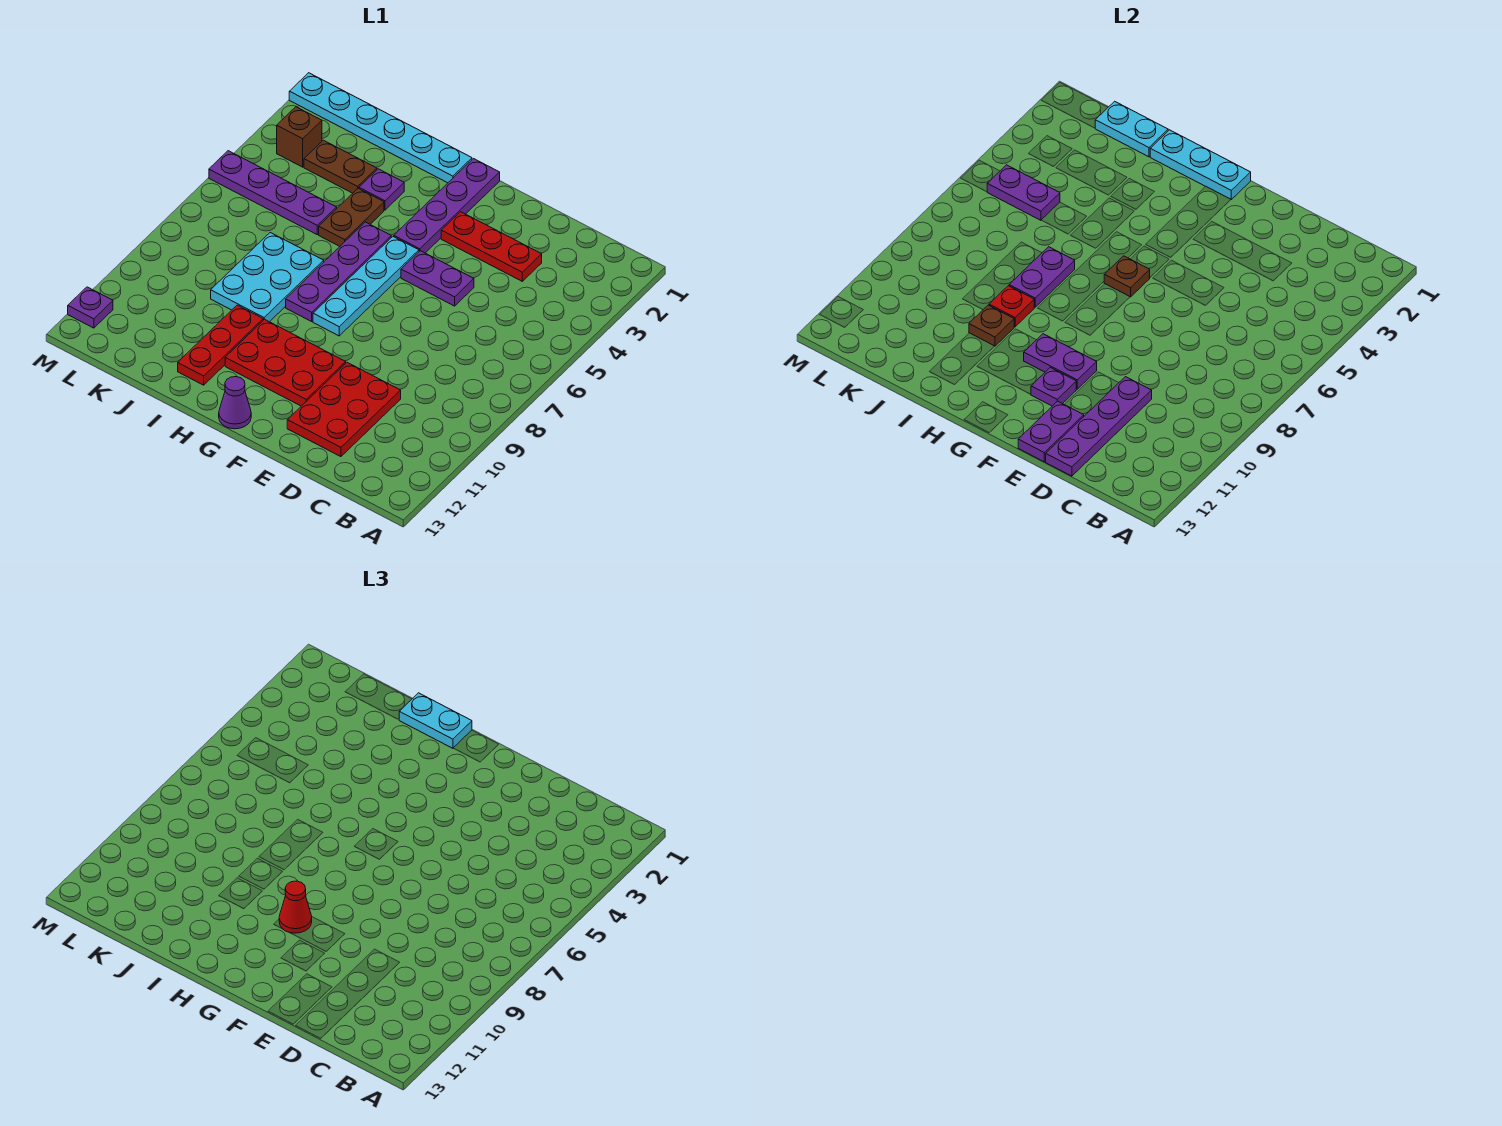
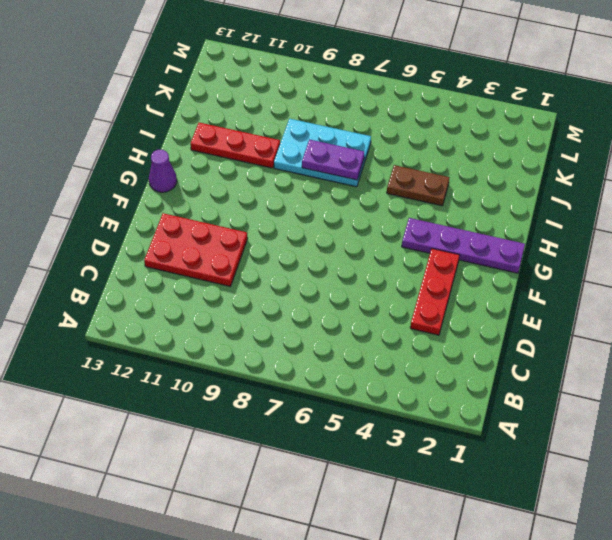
none -> purple plate E5:F5 level 1
none -> red plate F10:H11 level 1
none -> cyan plate G5:G8 level 1
none -> cyan plate H1:M1 level 1

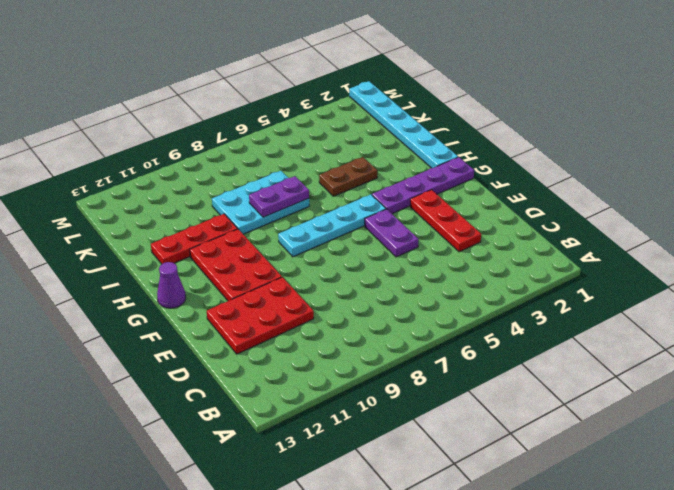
none -> purple plate H5:H8 level 1
none -> purple plate I3 level 1
none -> brown plate J3:K3 level 1
none -> purple plate J5:M5 level 1

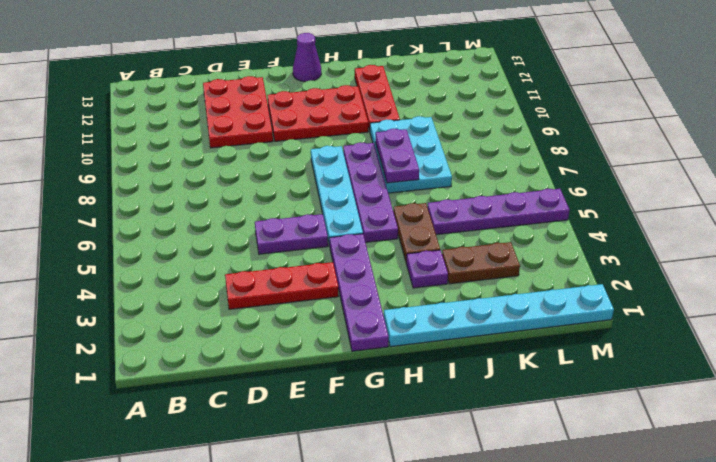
none -> brown brick L3 level 1
none -> purple plate M12 level 1
none -> purple plate D10:D13 level 2
none -> purple plate E12:E13 level 2

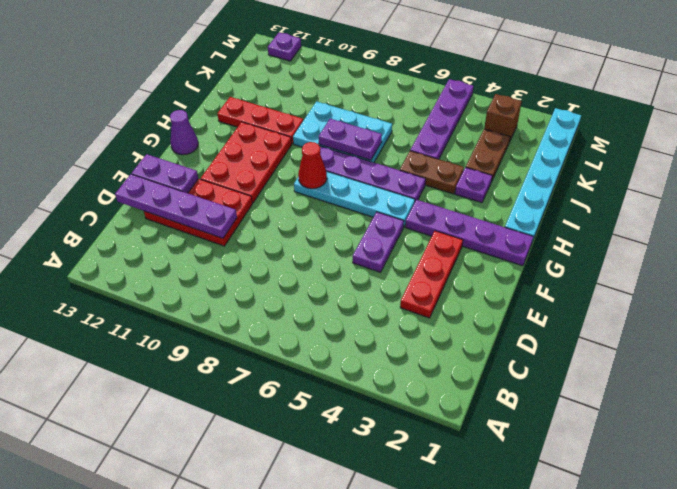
red cone G8 level 2 -> red cone G10 level 3
none -> purple plate F10:G10 level 2
none -> purple plate F11 level 2
none -> cyan plate G1:I1 level 2
none -> brown plate G6 level 2

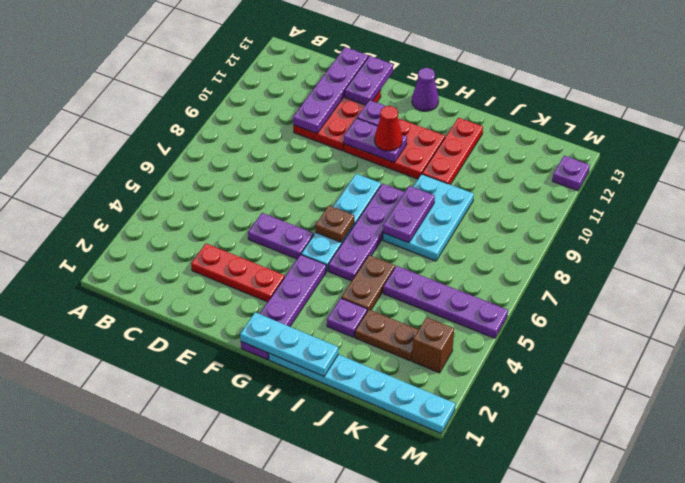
none -> red plate I9 level 2
none -> brown plate I10 level 2
none -> cyan plate J1:K1 level 2
none -> purple plate K5:L5 level 2

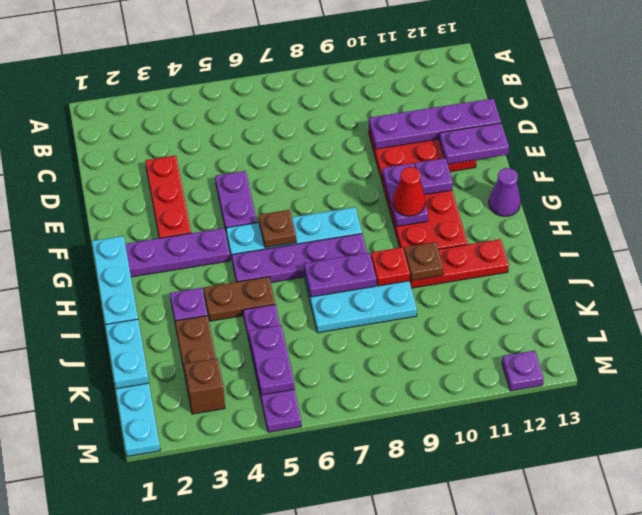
none -> cyan plate H1:I1 level 3

